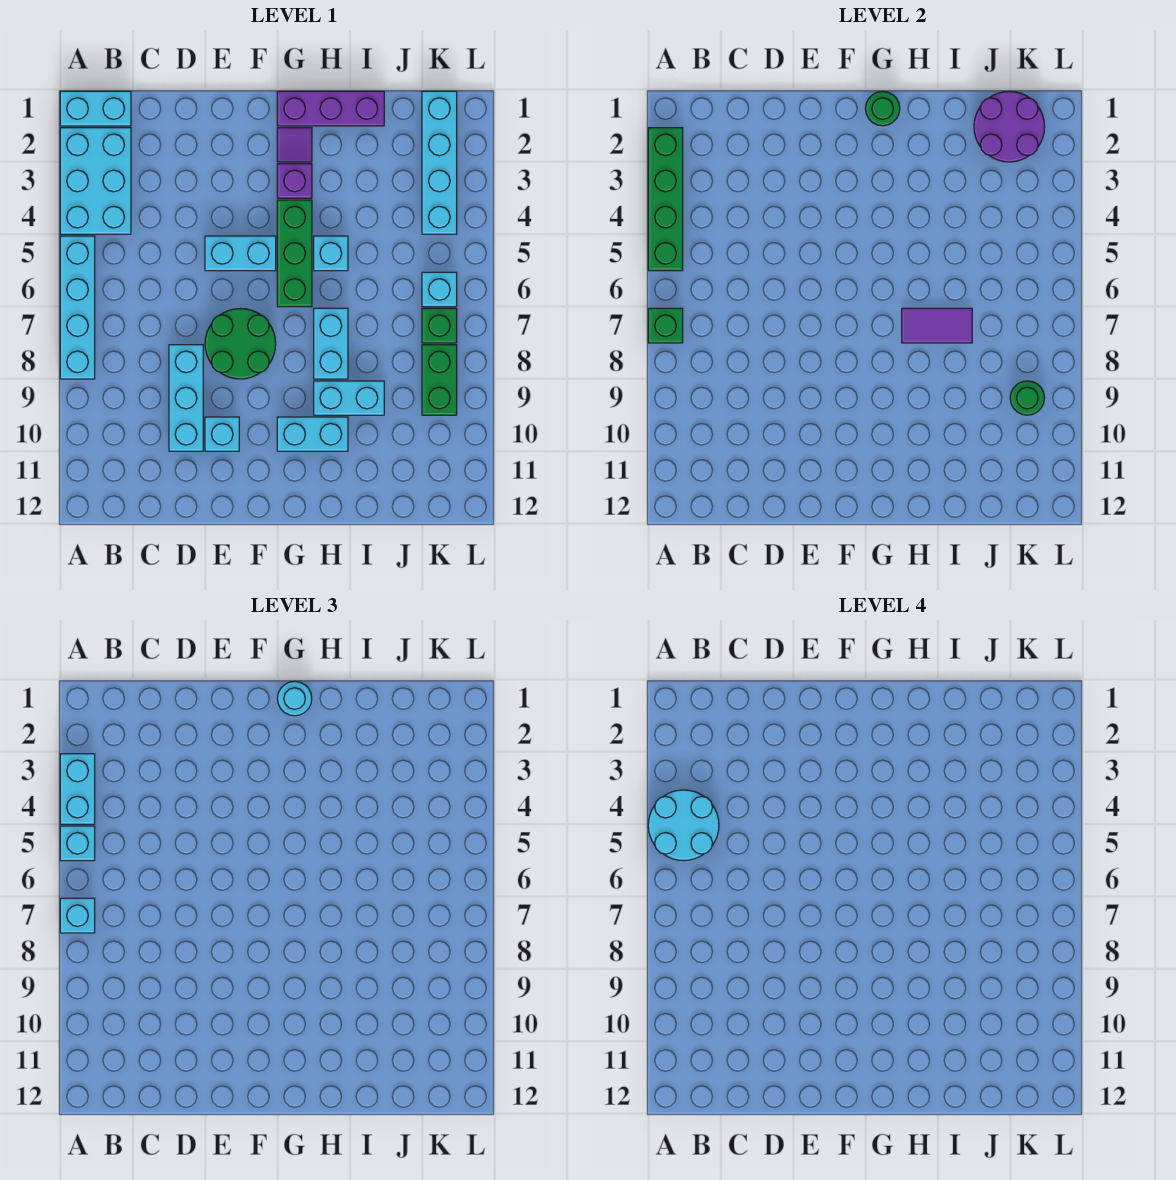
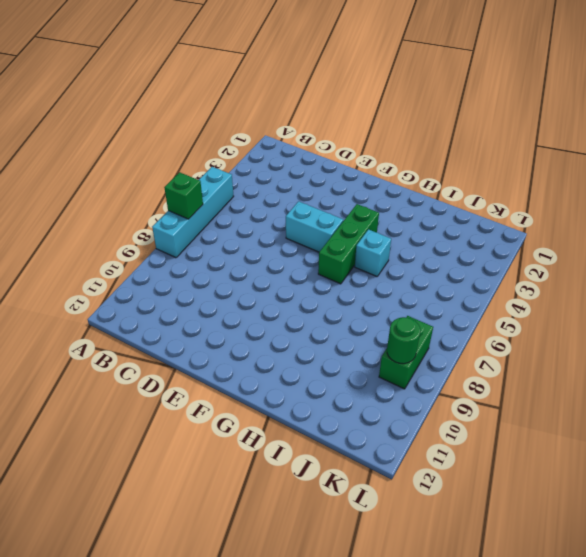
none -> cyan brick A1:B1 level 1
none -> cyan brick A2:B4 level 1
none -> cyan brick D8:D10 level 1
none -> green round brick E7:F8 level 1

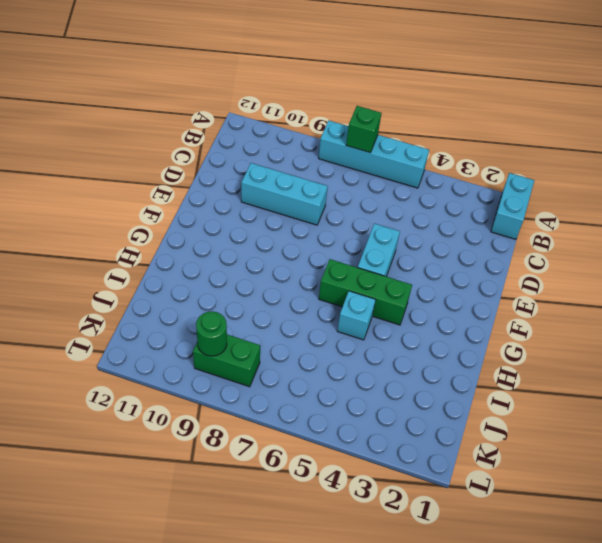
none -> cyan brick A2:B4 level 1
none -> green round brick E7:F8 level 1
none -> cyan brick E10 level 1
none -> purple brick G1:I1 level 1

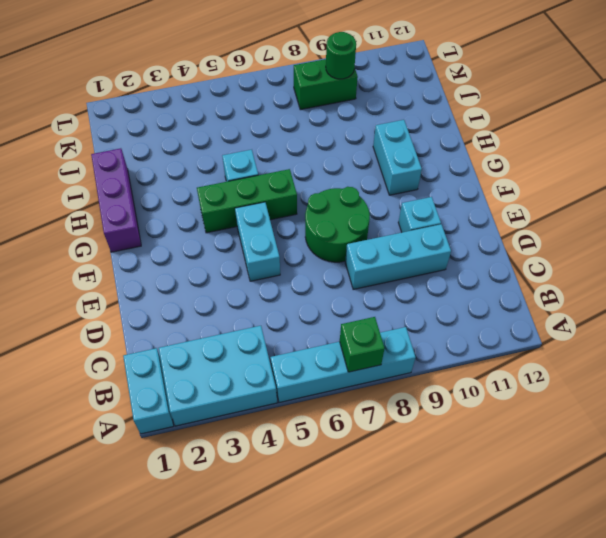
none -> purple tile G2 level 1
none -> purple brick G3 level 1
none -> cyan brick H7:H8 level 1
none -> cyan brick H9:I9 level 1

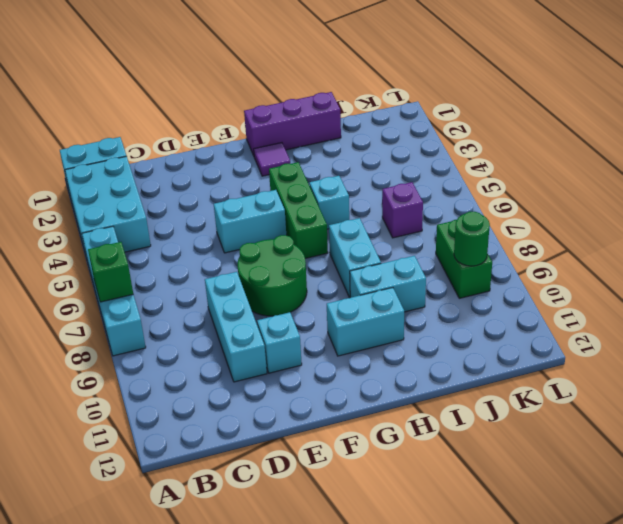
purple brick J6 level 1 -> purple brick G3 level 1
none -> cyan brick K1:K4 level 1
none -> cyan brick K6 level 1
none -> green brick K7 level 1
none -> green brick A2:A5 level 2

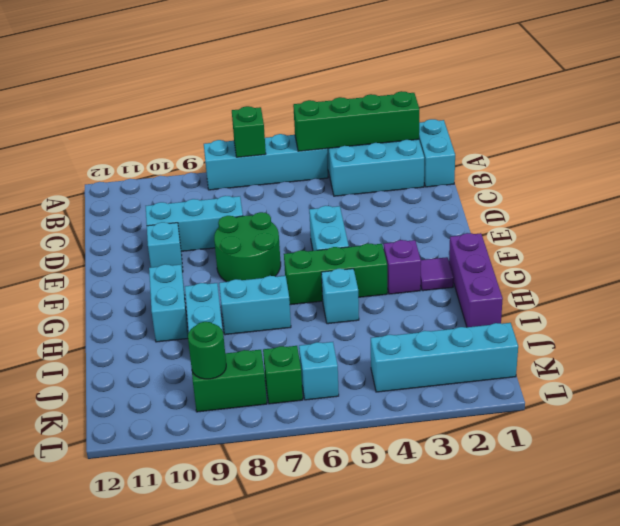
none -> green round brick G1 level 2
none -> purple tile H7:I7 level 2
none -> purple round brick J1:K2 level 2
none -> cyan brick A3:A4 level 3

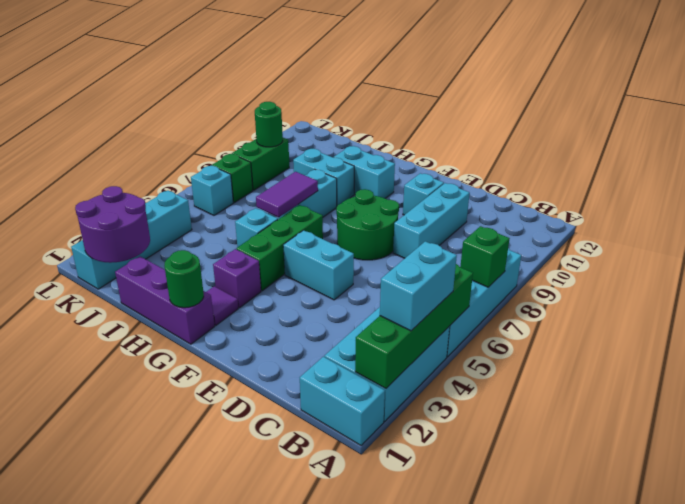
purple tile H6:H7 level 2 -> purple tile H7:I7 level 2
none -> cyan brick A5 level 3
none -> cyan brick A7 level 3
none -> cyan round brick G1 level 3
none -> cyan round brick A4:B5 level 4

